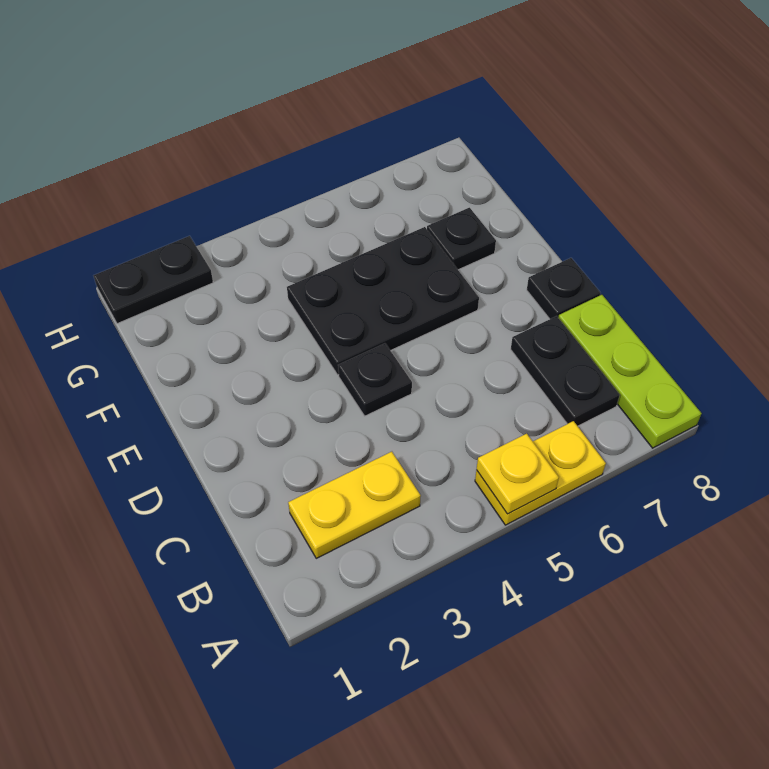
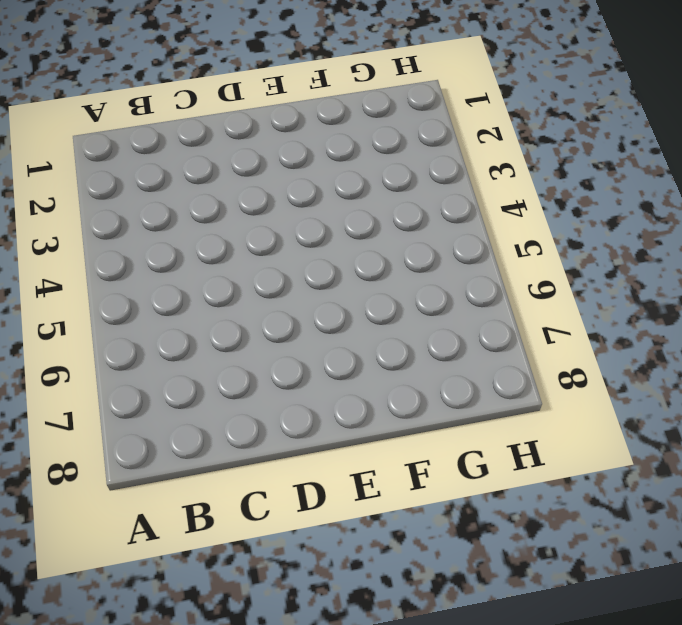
none -> yellow plate A5:A6 level 1
none -> lime plate A8:C8 level 1

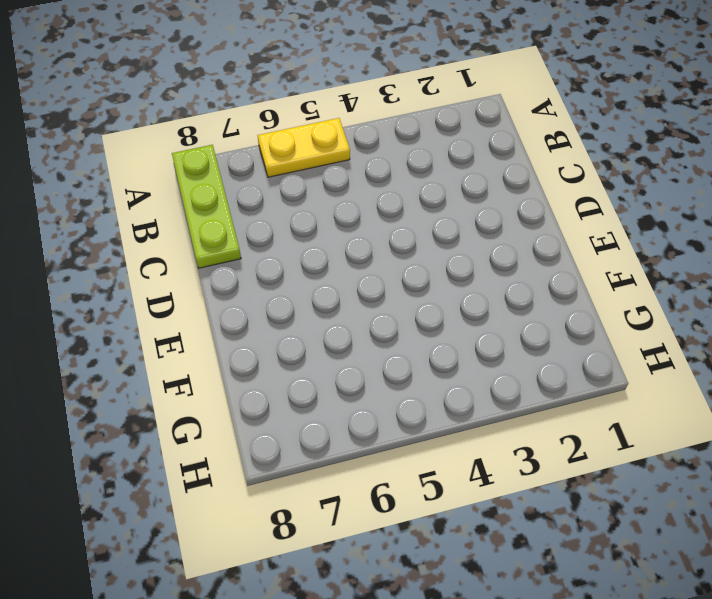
none -> yellow plate B2:B3 level 1
none -> black plate B7:C7 level 1

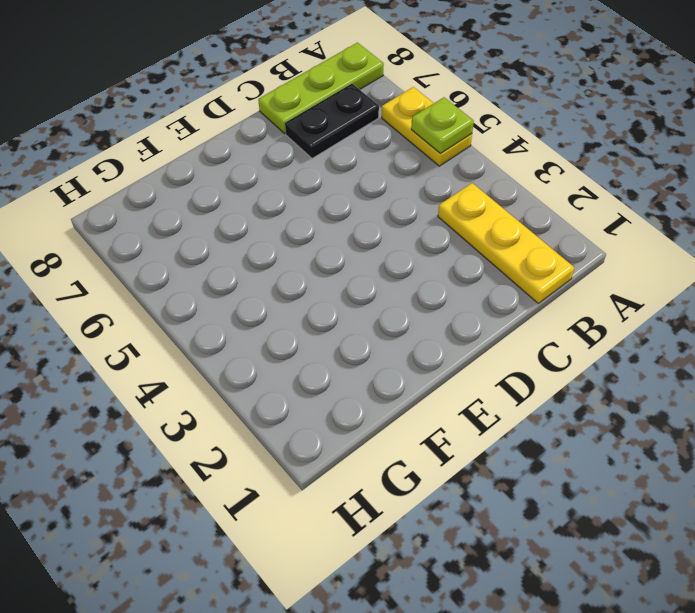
lime plate A5 level 2 -> yellow plate A5 level 2
yellow plate B1:B3 level 1 -> yellow plate B2:B3 level 1
none -> black plate D4 level 1
none -> black plate D8 level 1

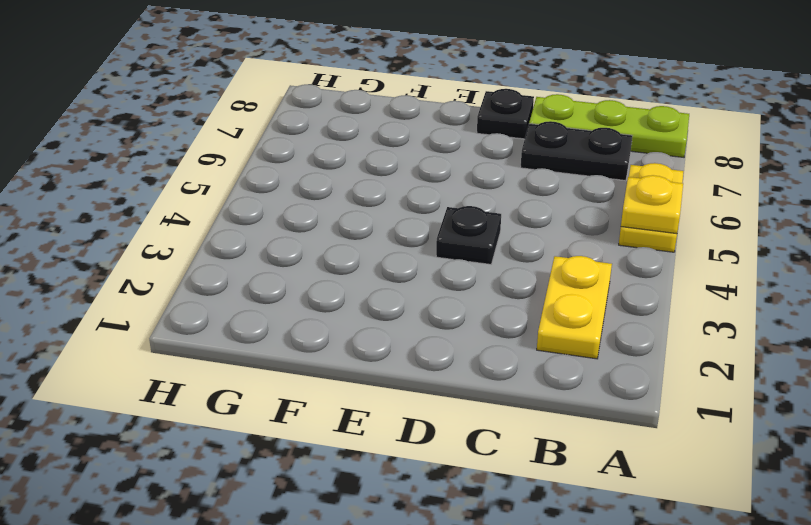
none -> black plate E4:F6 level 1
none -> black plate F7 level 1

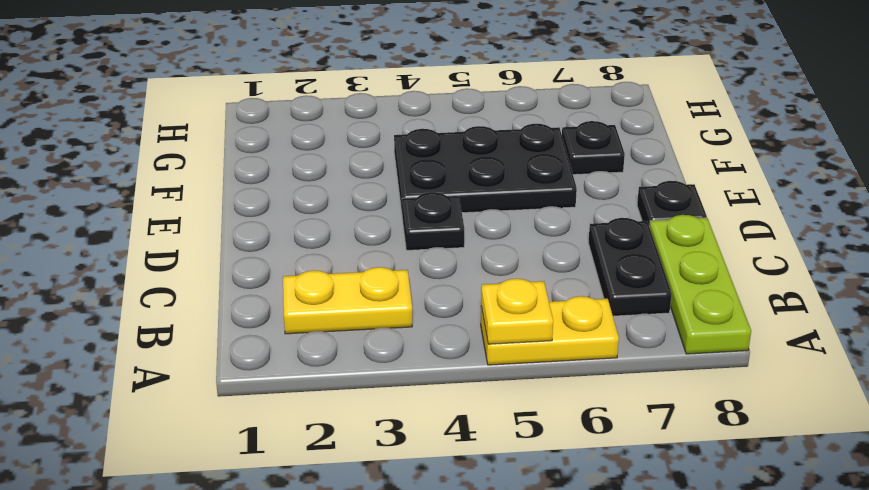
none -> black plate H1:H2 level 1

